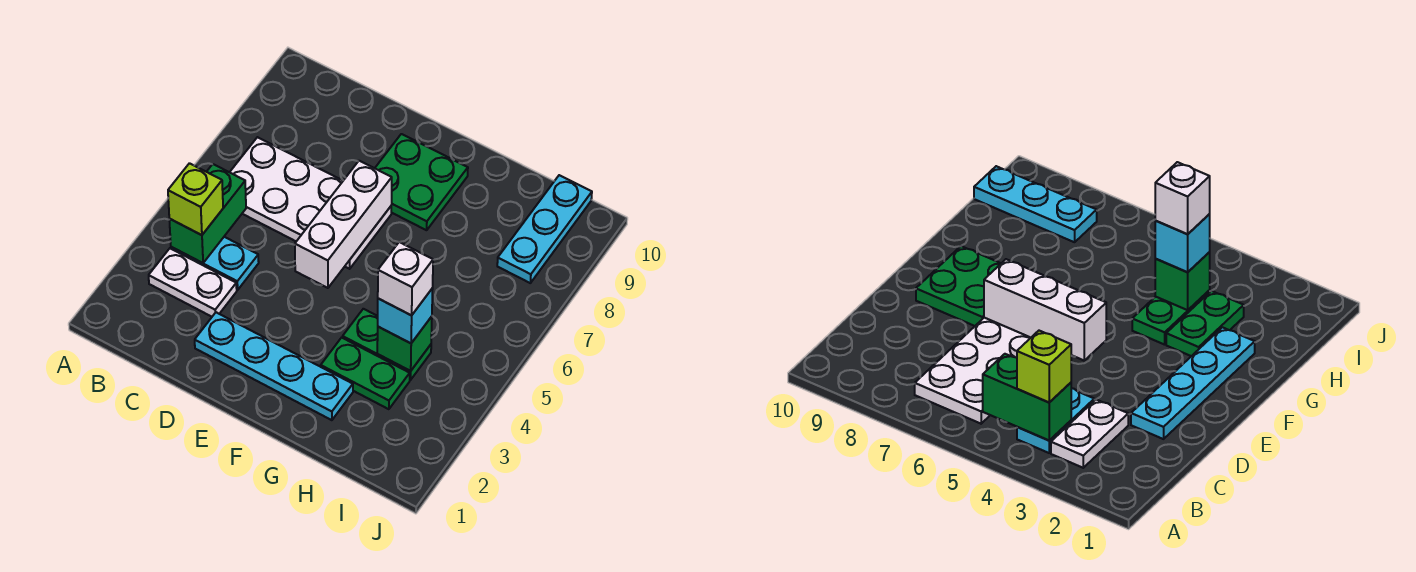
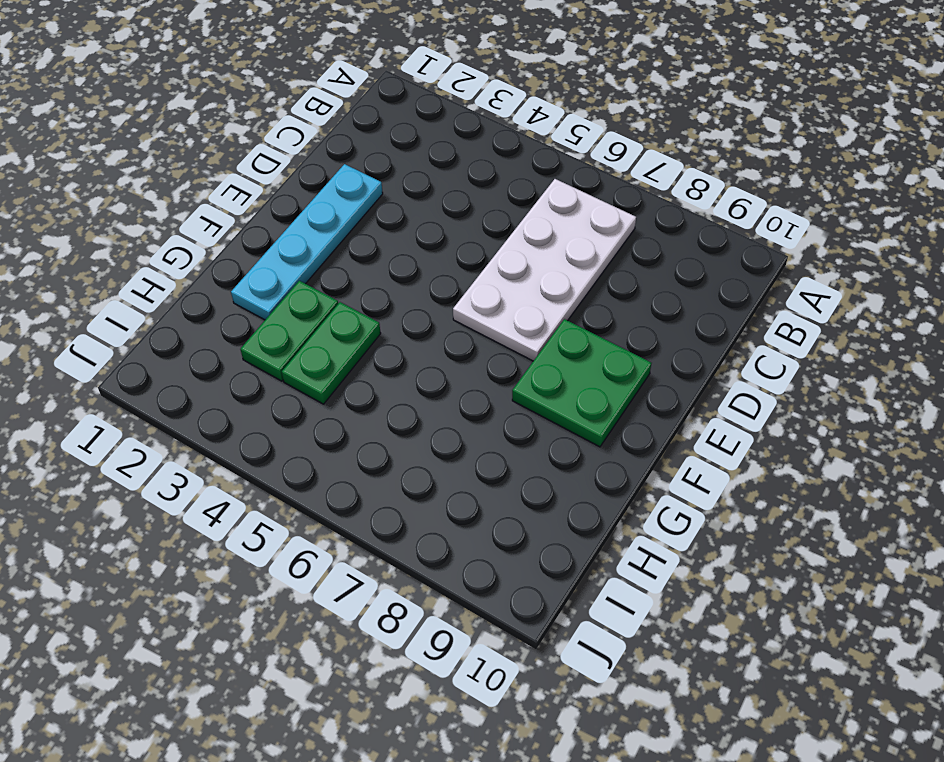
none -> white plate B3:C3 level 1
none -> cyan plate B4:C4 level 1
none -> cyan plate I8:I10 level 1

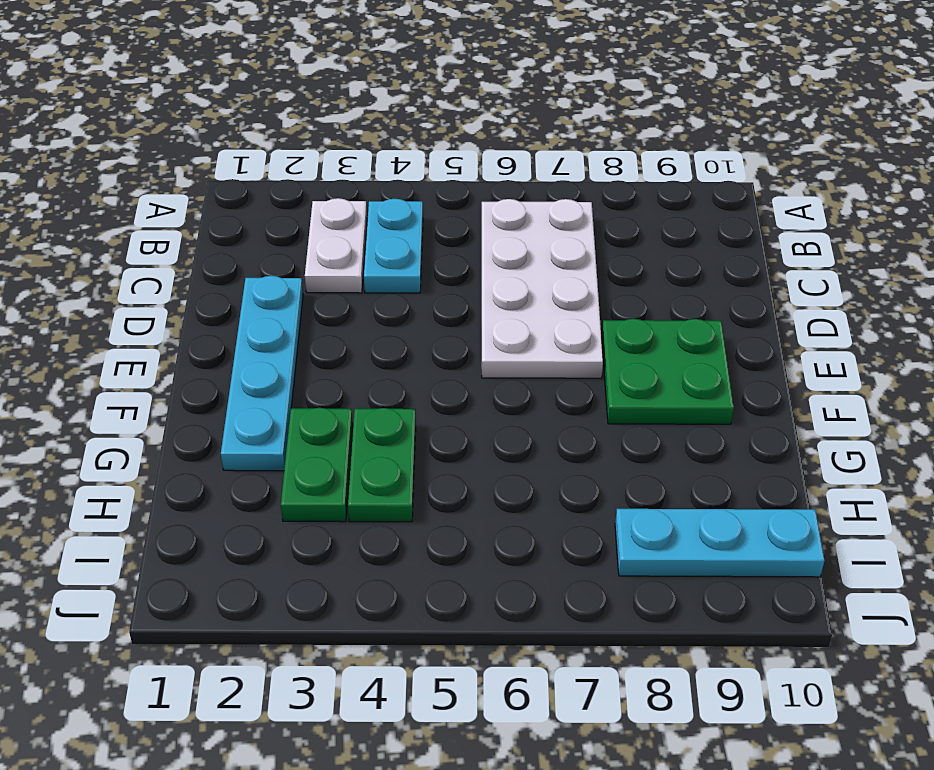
none -> green brick B4:B5 level 2
none -> white brick E5:E7 level 2
none -> green brick H4 level 2

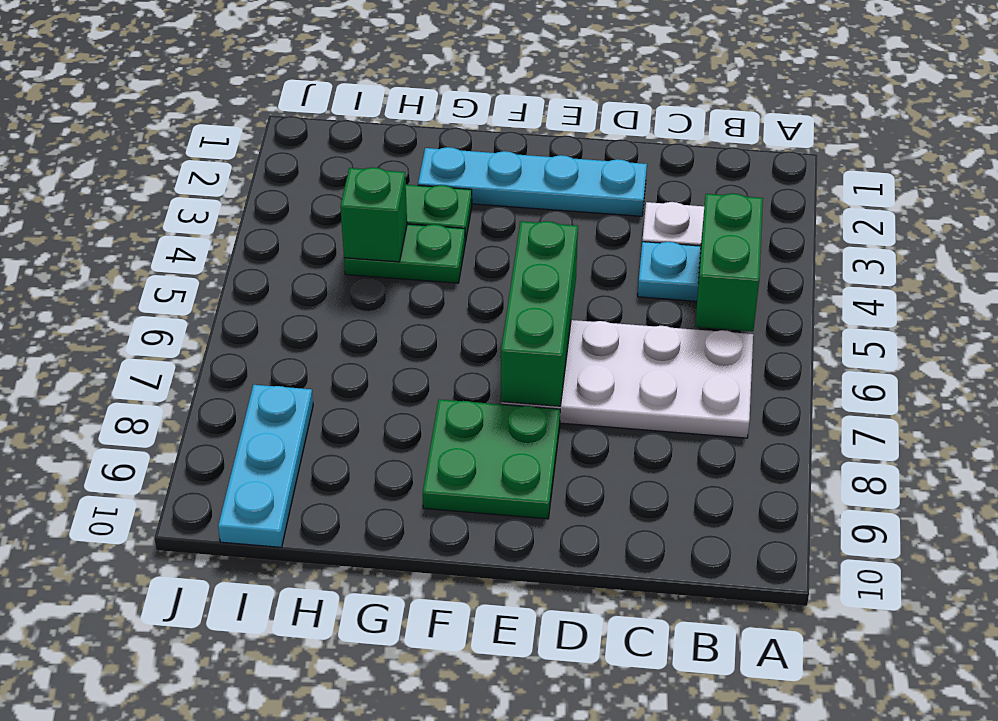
green brick E5:E7 level 2 -> white brick E5:E7 level 2
none -> lime brick B4 level 3
none -> cyan brick H4 level 3
none -> white brick H4 level 4

